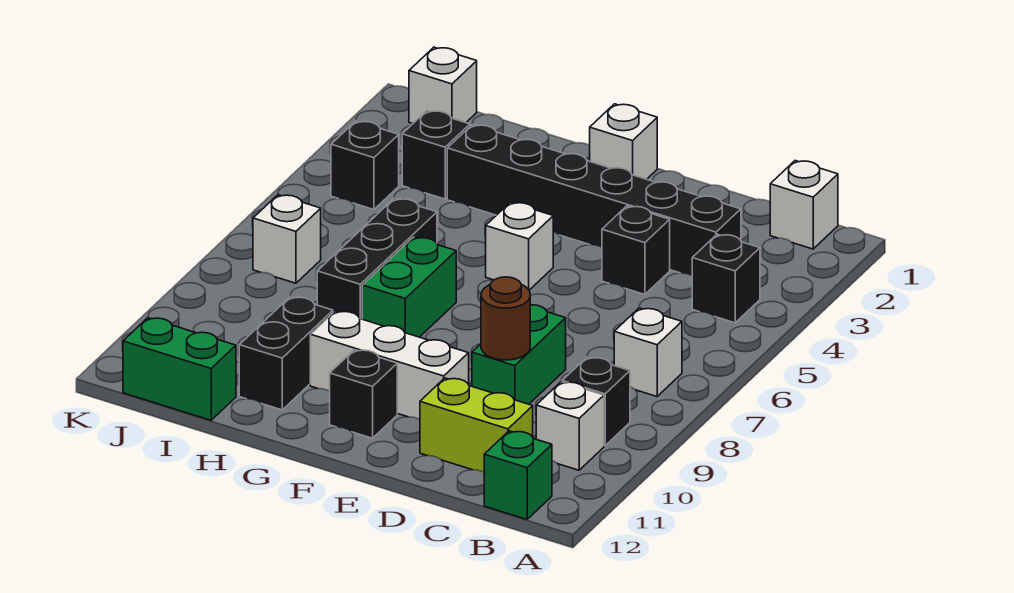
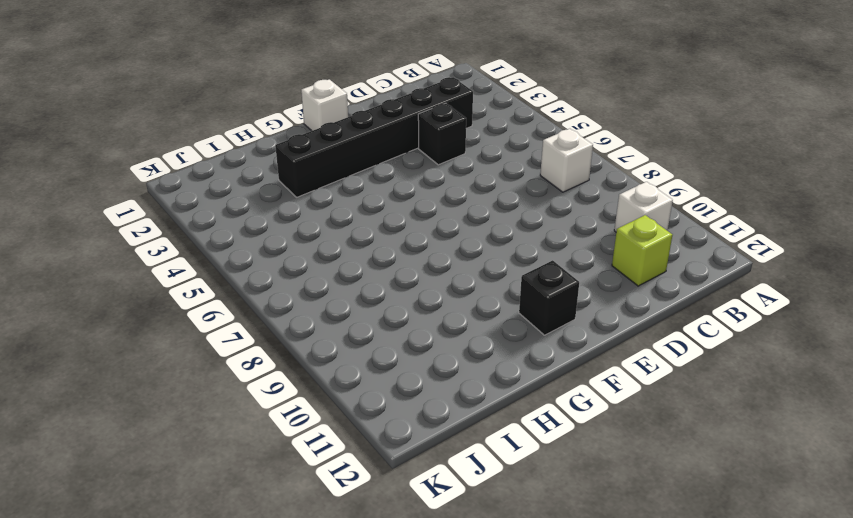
lime brick C11 level 1 -> lime brick C11:D11 level 1
none -> white brick B1 level 1
none -> black brick B4 level 1
none -> black brick B9 level 1

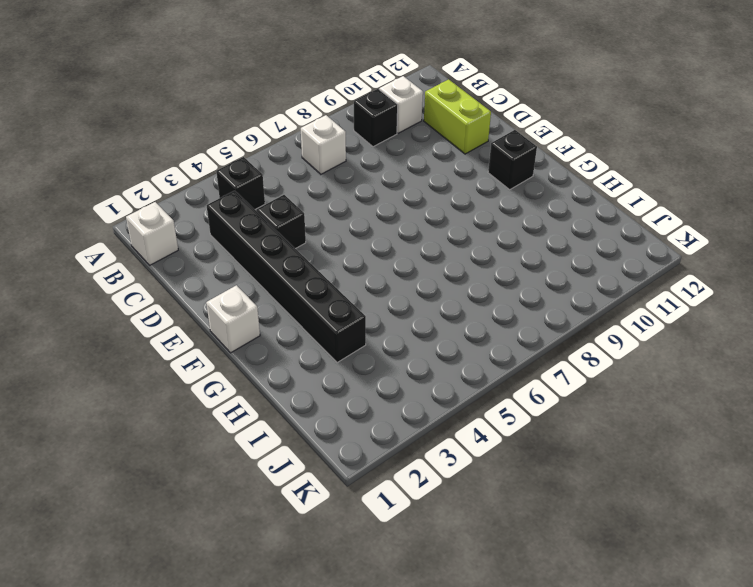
none -> green brick B12 level 1
none -> green brick D8:D9 level 1
none -> white brick E10:G10 level 1

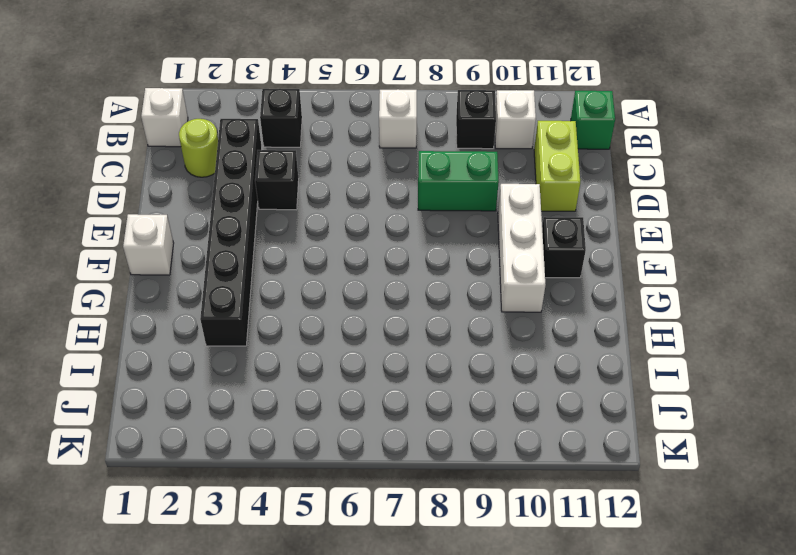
lime round brick C2 level 1 -> none
none -> white brick F5 level 1
none -> green brick G7:G8 level 1
none -> black brick H6:H8 level 1

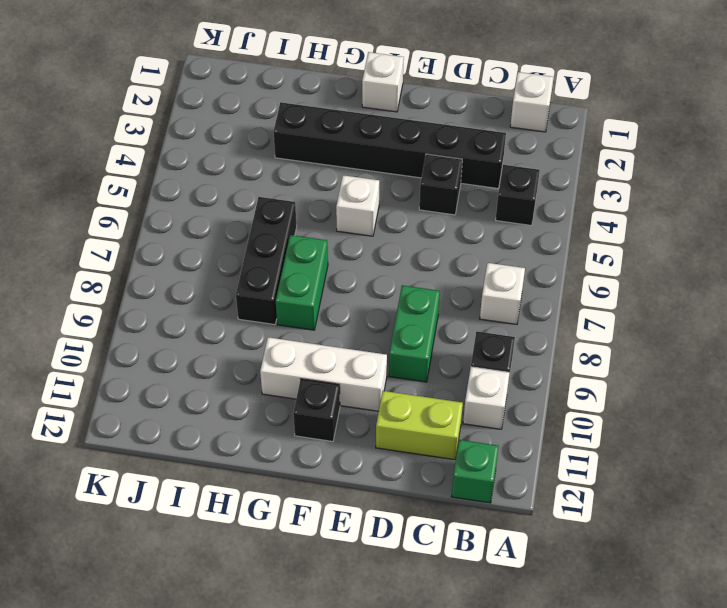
none -> black brick H10:H11 level 1
none -> black brick I3 level 1
none -> green brick I12:J12 level 1

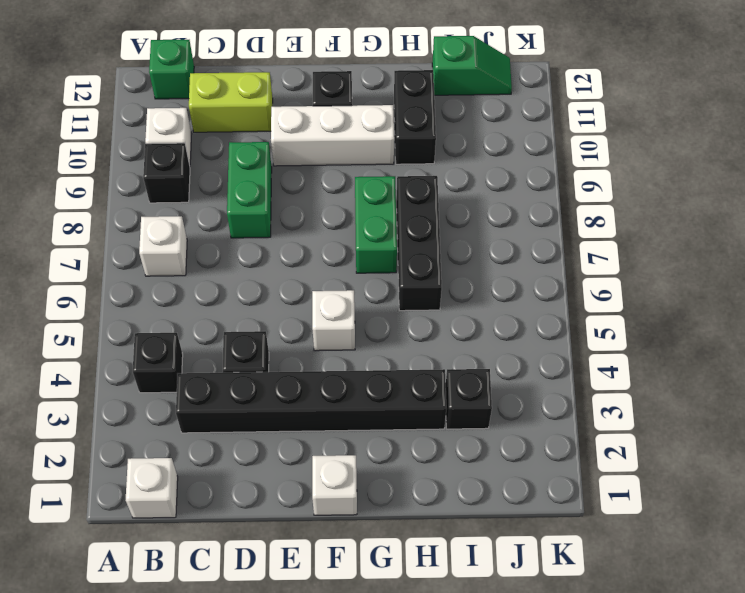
green slope I12:J12 level 1 top I -> green brick I12:J12 level 1
none -> white brick J1 level 1
none -> black brick J4 level 1
none -> white brick J7 level 1

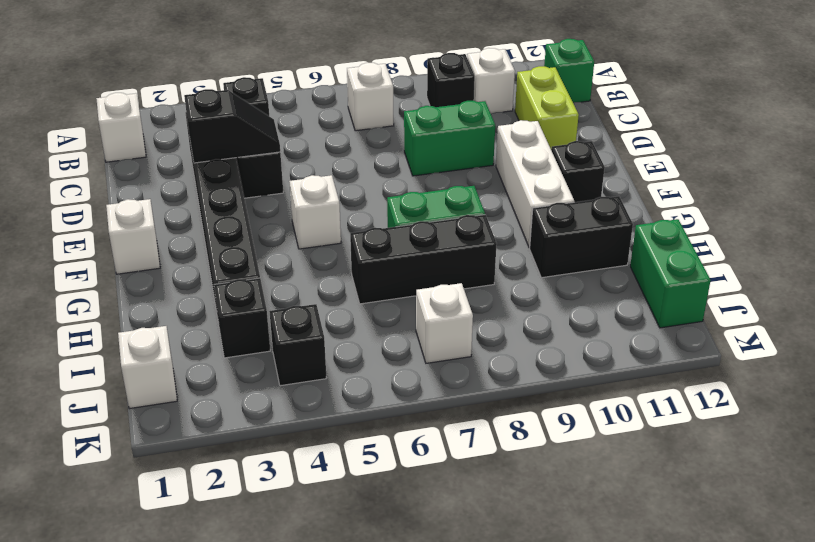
black slope D3:D4 level 2 top 3 -> none
none -> brown round brick D9 level 2

